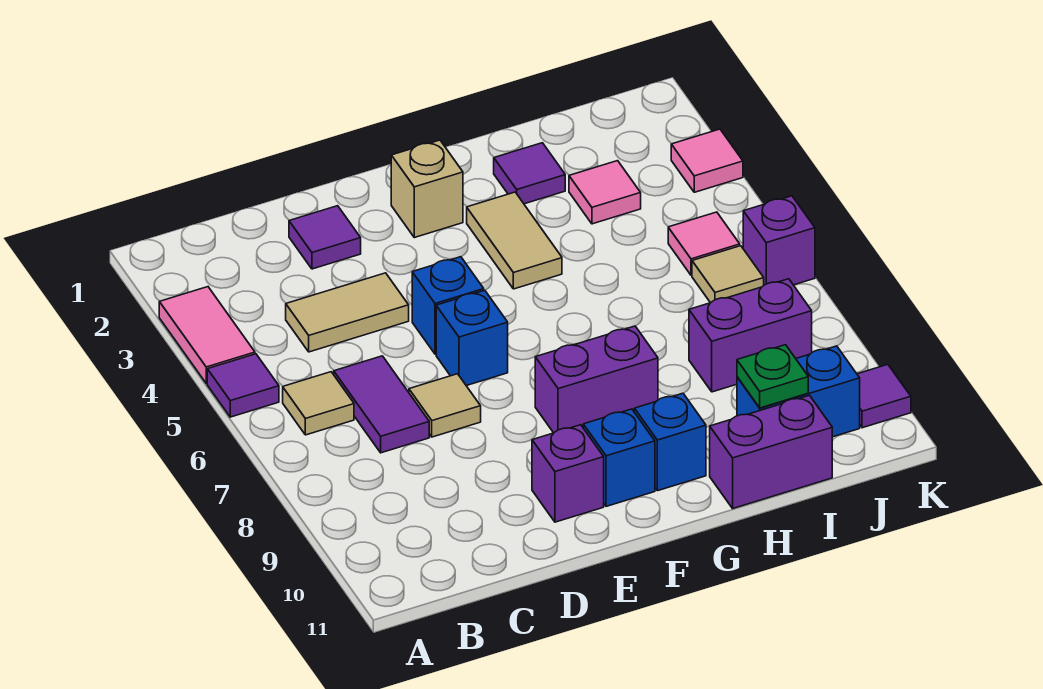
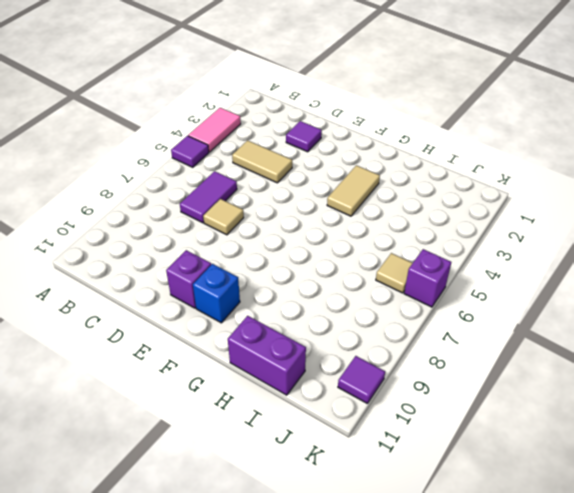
none -> tan tile B6 level 1
none -> blue brick E5 level 1
none -> blue brick E6 level 1

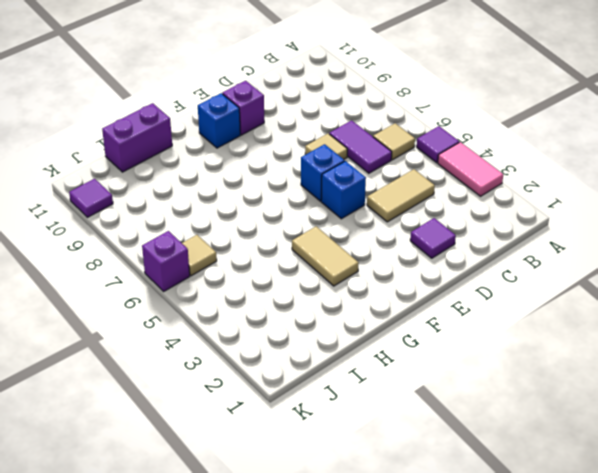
none -> tan brick F2 level 1
none -> purple brick F8:G8 level 1
none -> blue brick G10 level 1

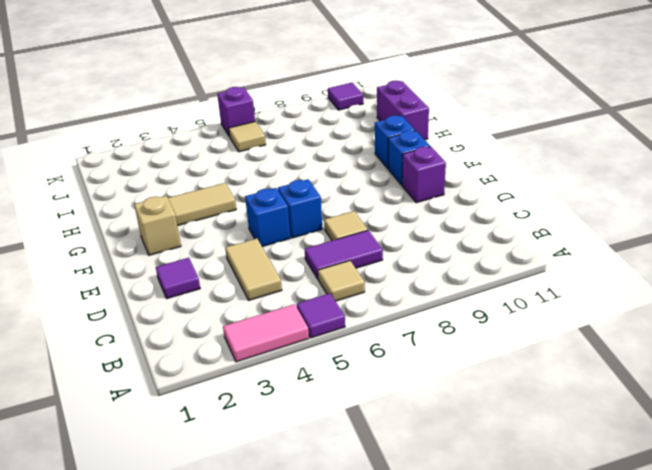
none -> purple brick F8:G8 level 1
none -> purple tile H2 level 1
none -> pink tile I3 level 1

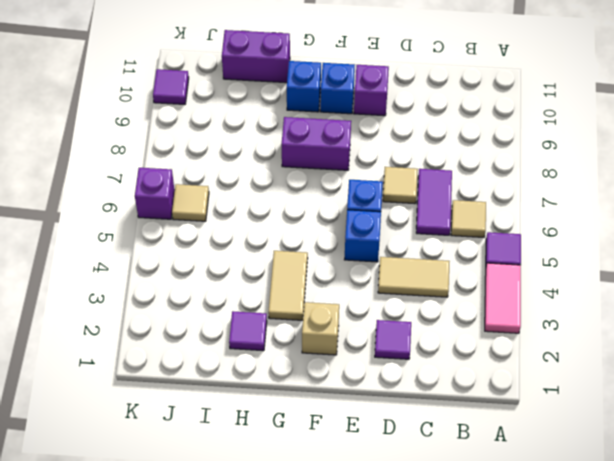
none -> pink tile I3 level 1
none -> purple brick I8:J8 level 1
none -> blue brick I10:J10 level 1

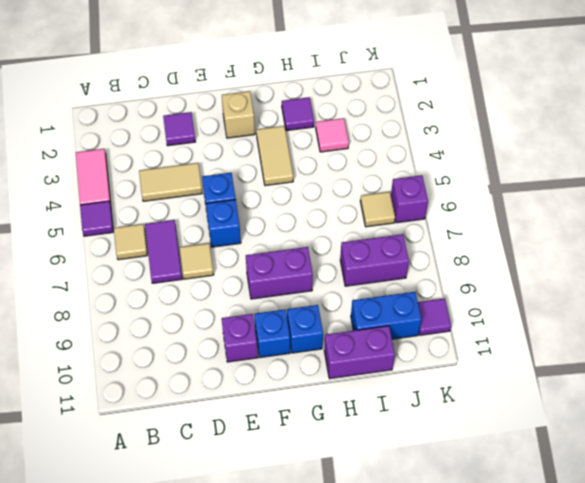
none -> pink tile J5 level 1
none -> pink tile K3 level 1
none -> green plate I10 level 2

